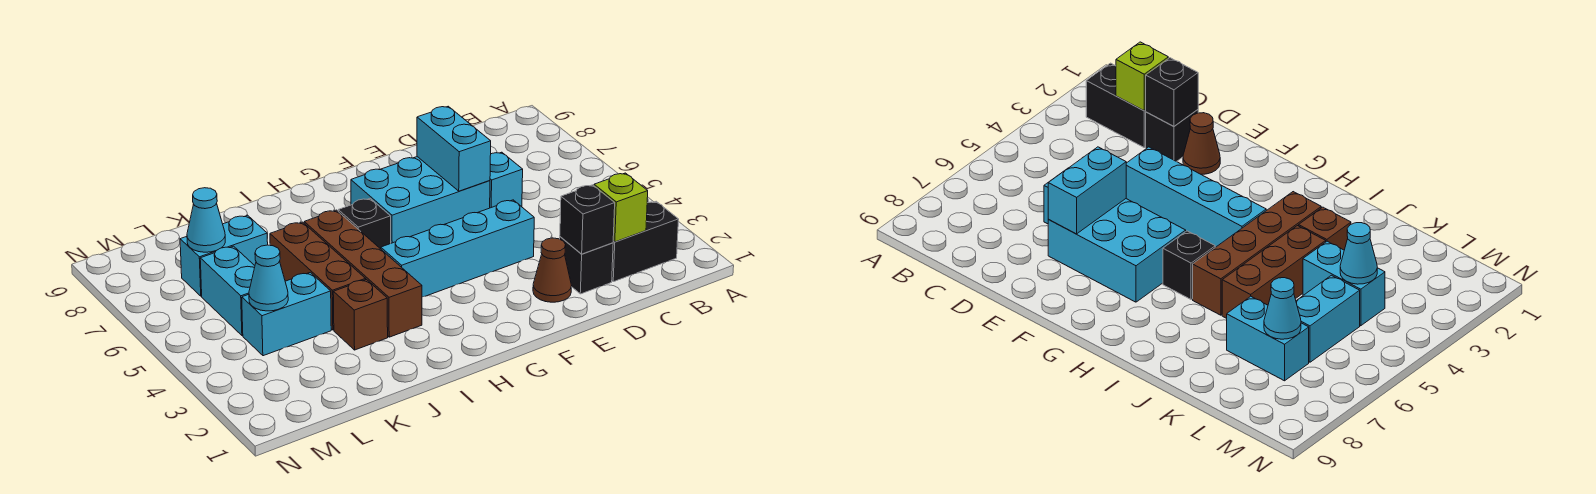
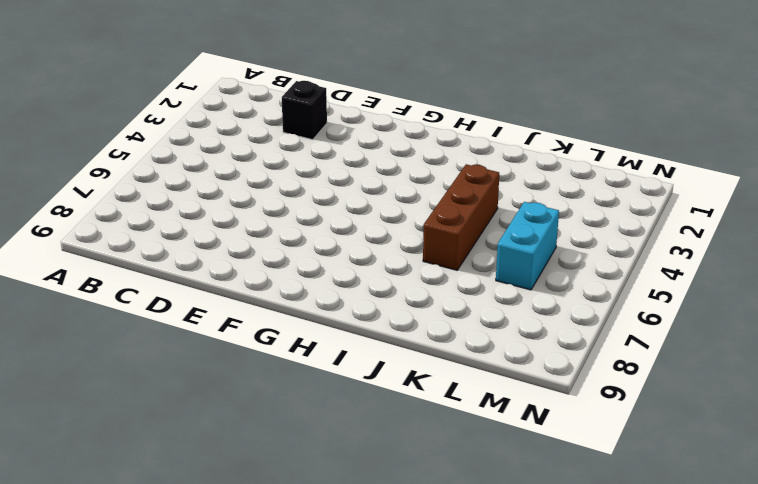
none -> black brick B2:C2 level 1
none -> cyan brick D6 level 1
none -> brown cone E2 level 1

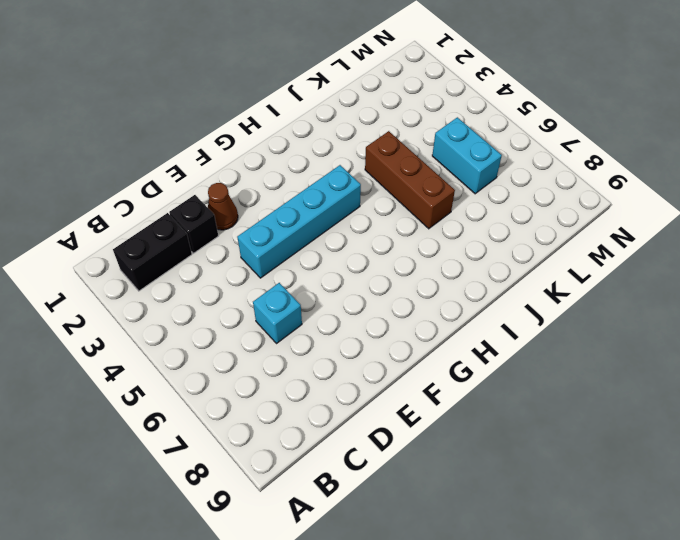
none -> cyan brick E6:G7 level 1
none -> black brick H6 level 1
none -> brown brick I3:I6 level 1

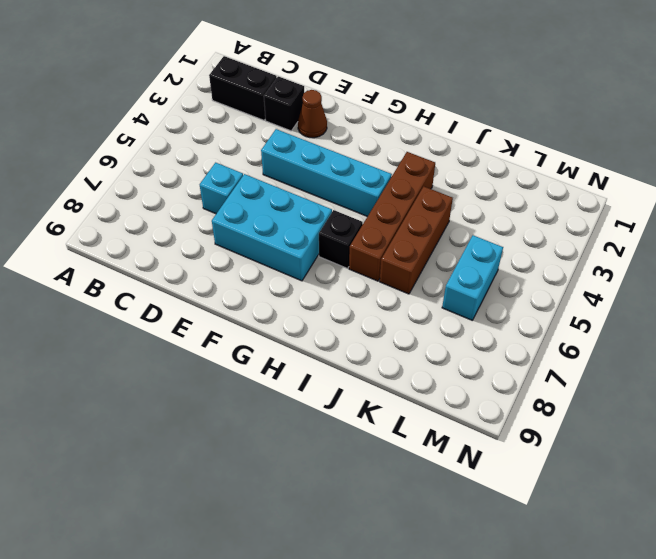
none -> brown brick J3 level 1
none -> cyan brick K4:L4 level 1
none -> cyan brick K7:L7 level 1

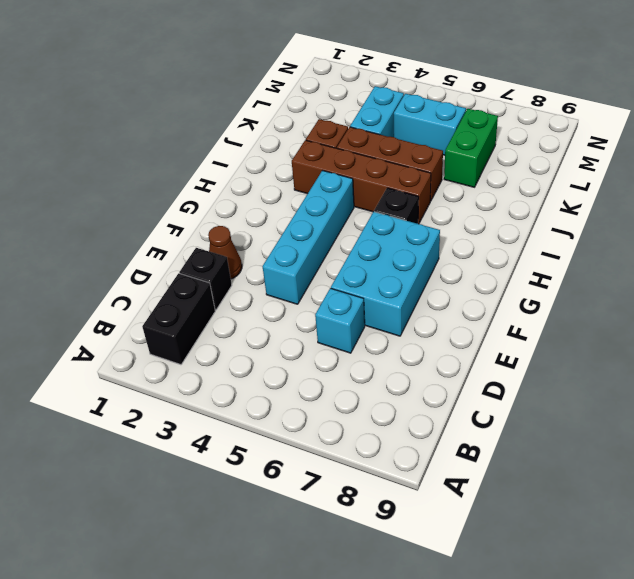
green brick K7:L7 level 1 -> cyan brick K7:L7 level 1
none -> lime brick C2 level 2
none -> black brick D2 level 2
none -> cyan brick E6:E7 level 2

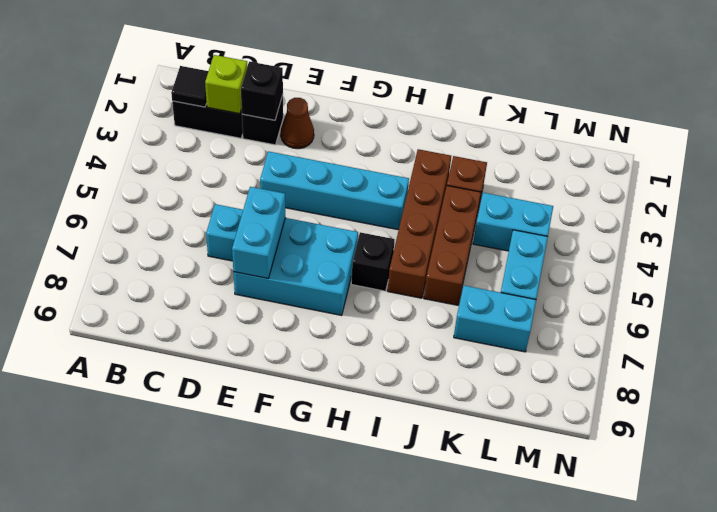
black tile B2 level 2 -> none
none -> cyan cone L4 level 2
none -> cyan cone L7 level 2

